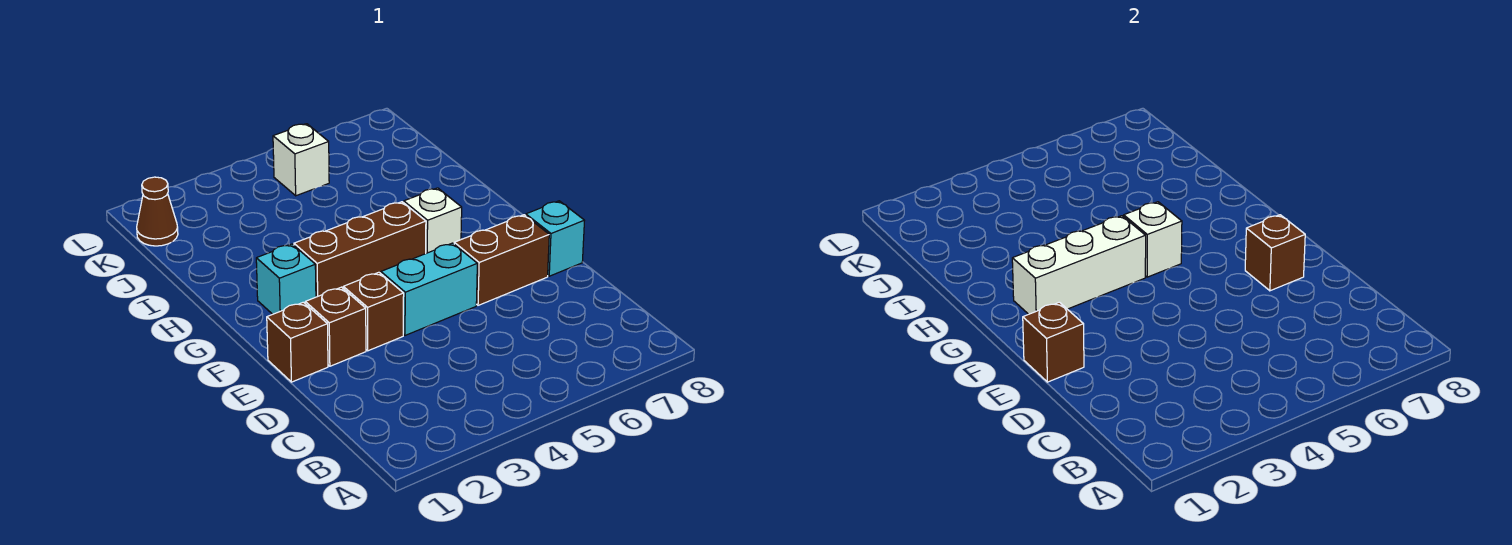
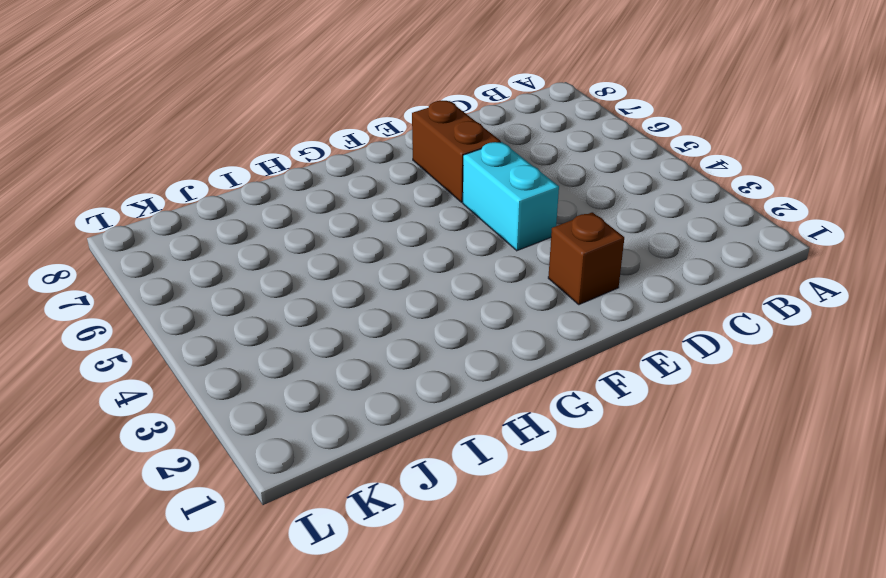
none -> brown brick E1 level 1
none -> brown brick E3 level 1
none -> cyan brick E8 level 1

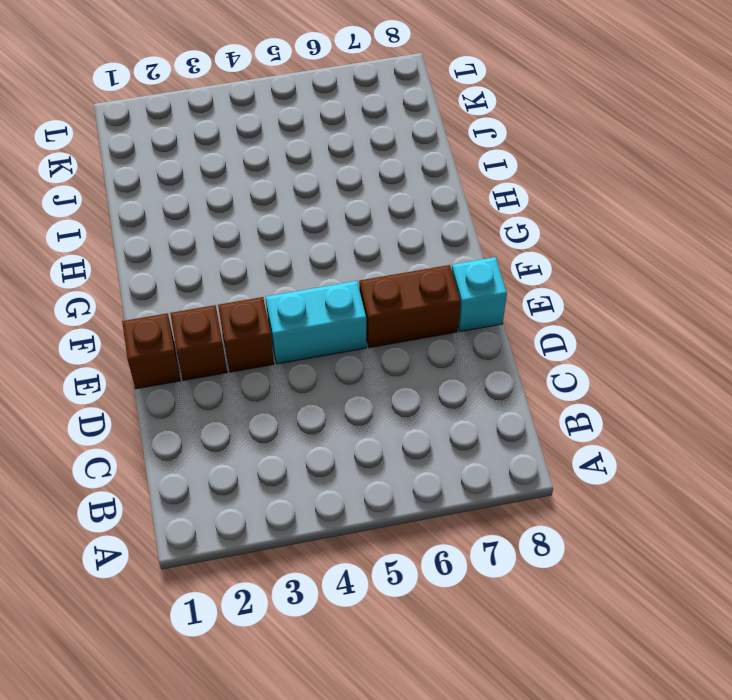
none -> cyan brick G2 level 1
none -> brown brick G3:G5 level 1
none -> white brick G6 level 1

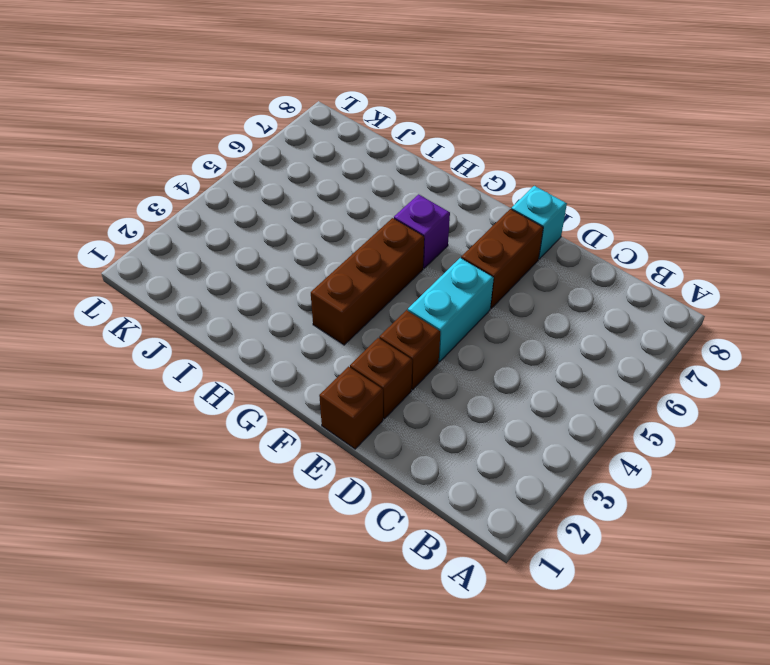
purple brick G6 level 1 -> white brick G6 level 1
none -> cyan brick G2 level 1
none -> brown cone K1 level 1
none -> white brick K5 level 1

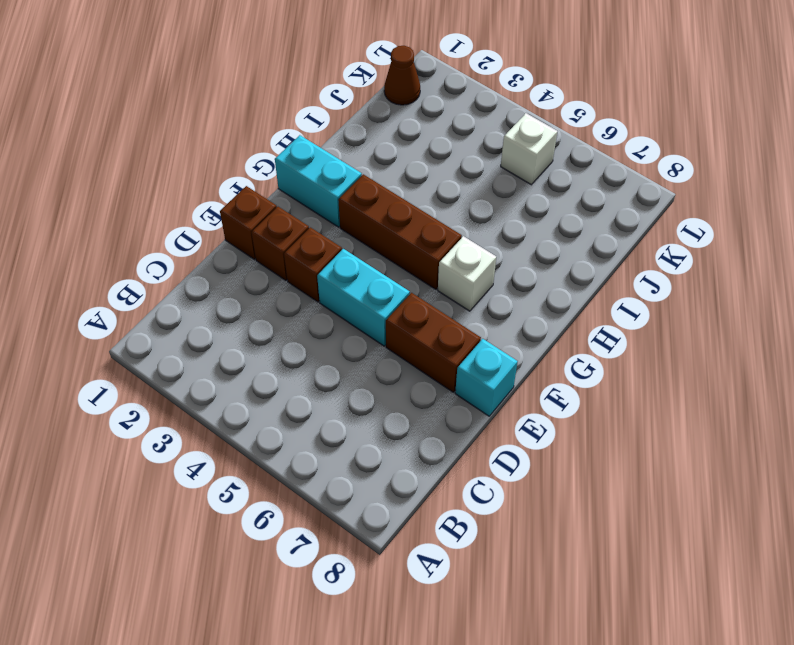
cyan brick G1:G2 level 1 -> cyan brick G2 level 1
none -> brown brick E1 level 2
none -> brown brick E7 level 2
none -> white brick G2:G4 level 2

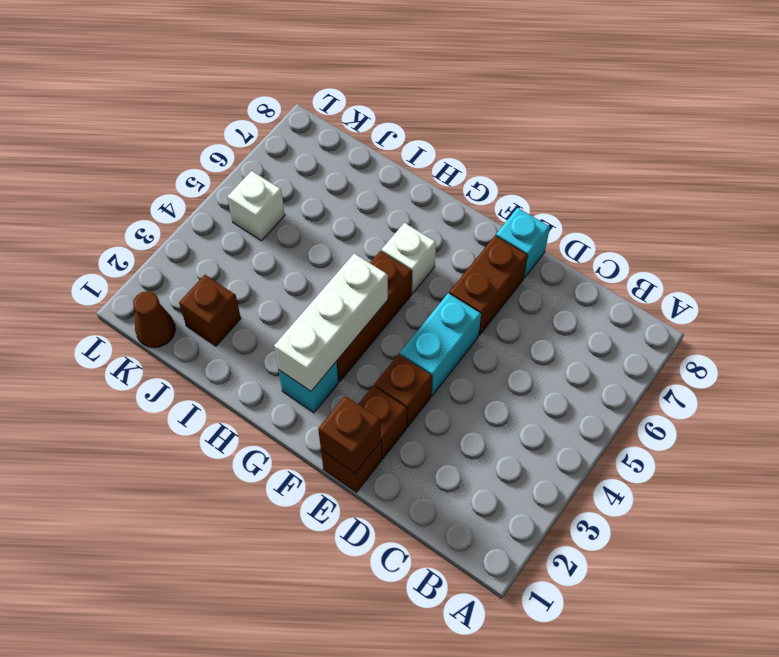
brown brick J2 level 1 -> brown brick E7 level 2
none -> white brick G5 level 2

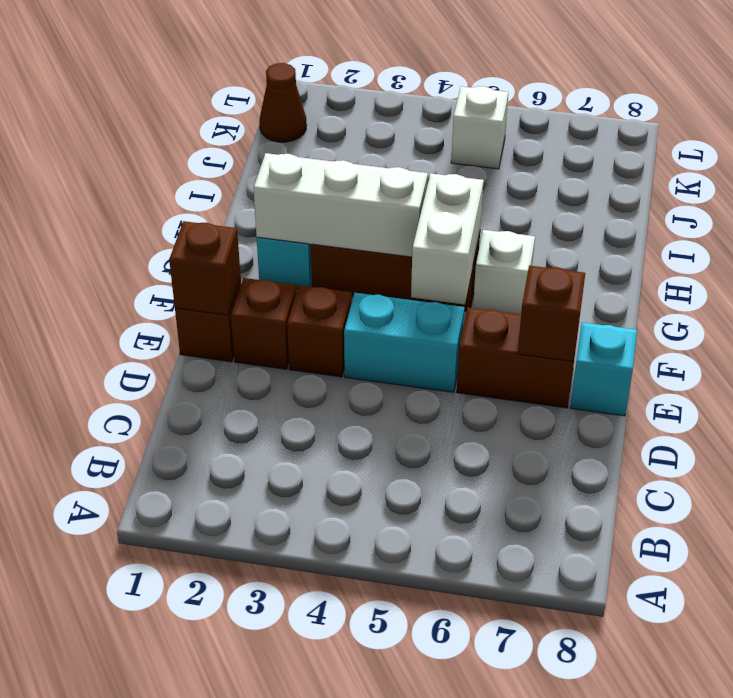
white brick F5:G5 level 2 -> white brick G5 level 2

